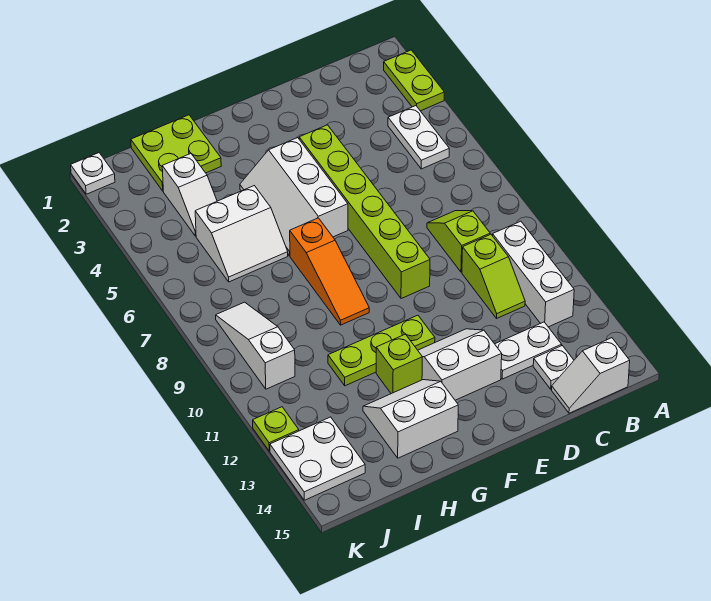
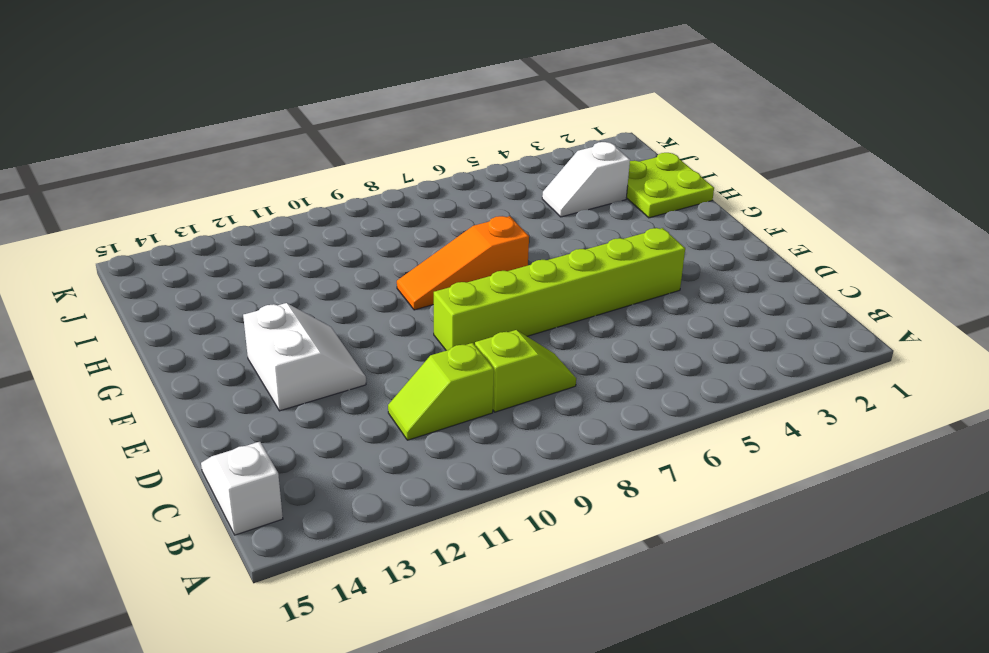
none -> lime plate A2:A3 level 1
none -> white plate B4:B5 level 1
none -> white brick B10:B12 level 1

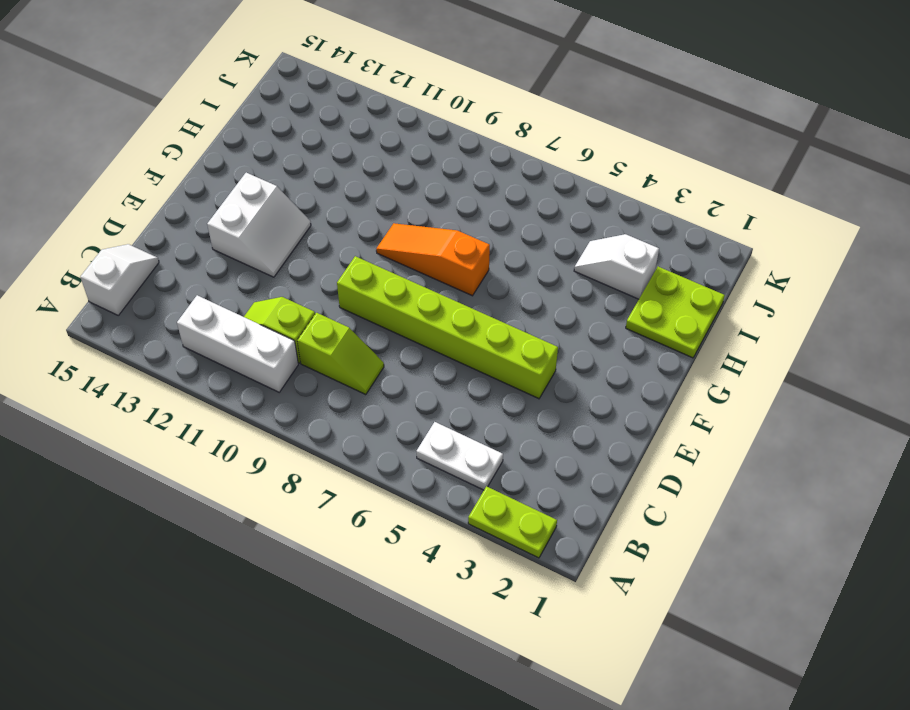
none -> white plate C13:D13 level 1
none -> white plate C14 level 1
none -> white slope F4:G6 level 1 top F

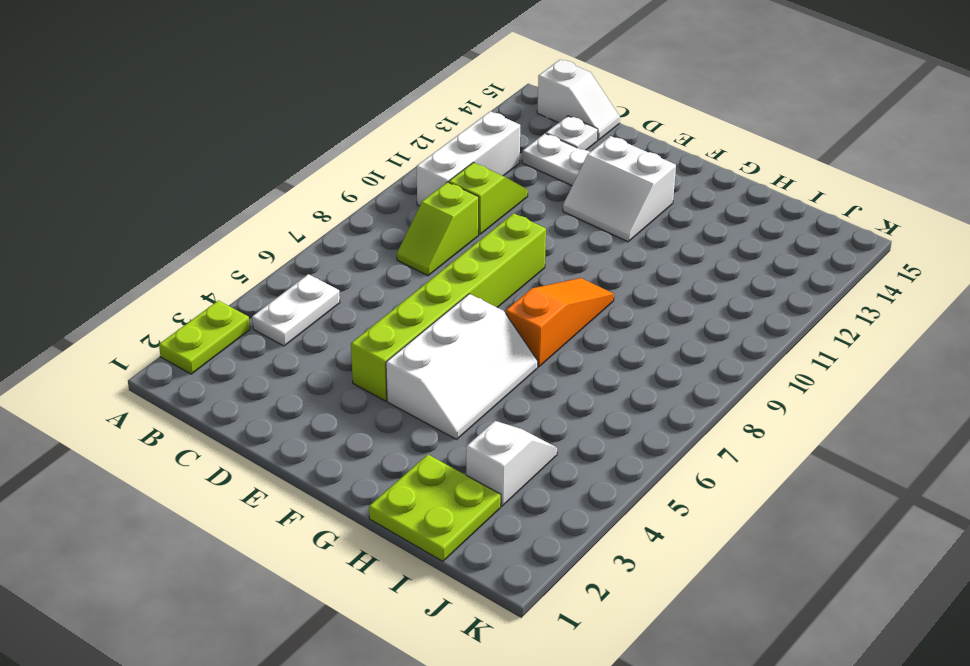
none -> lime plate F11:H11 level 1
none -> lime brick G12 level 1
none -> white slope G13:H14 level 1 top 14

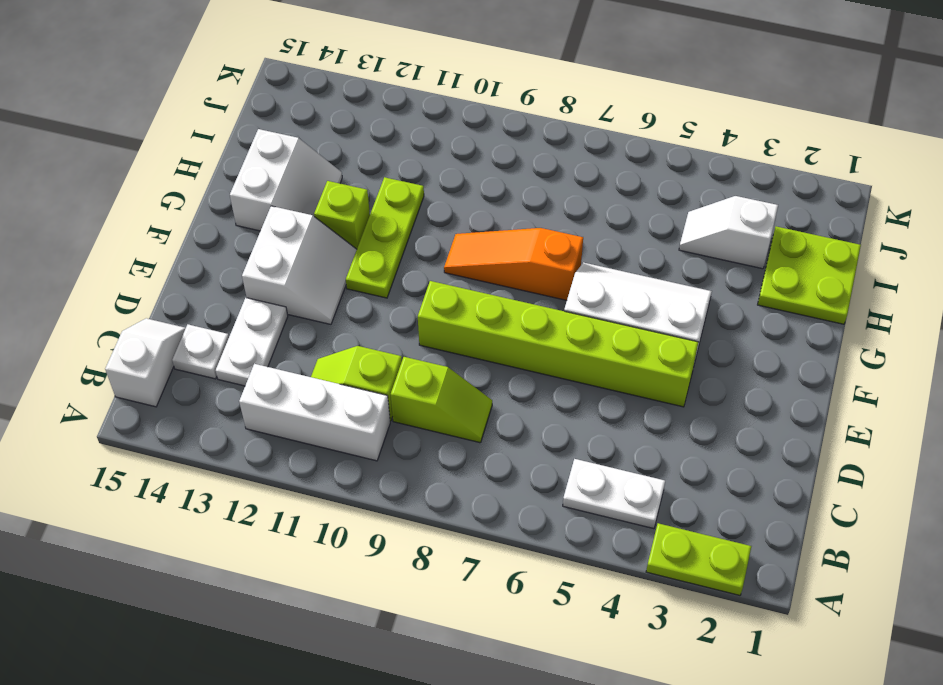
none -> white slope H5:I6 level 1 top 5
none -> white slope J8:J10 level 1 top 10
none -> white plate J13:K14 level 1

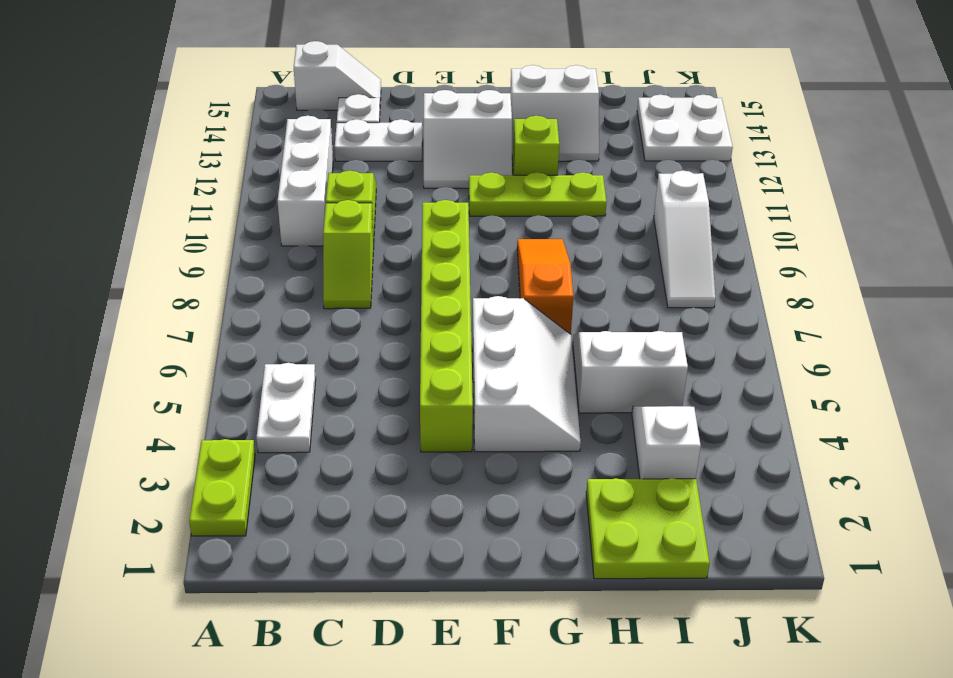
none -> white plate K1 level 1
none -> lime plate K12 level 1

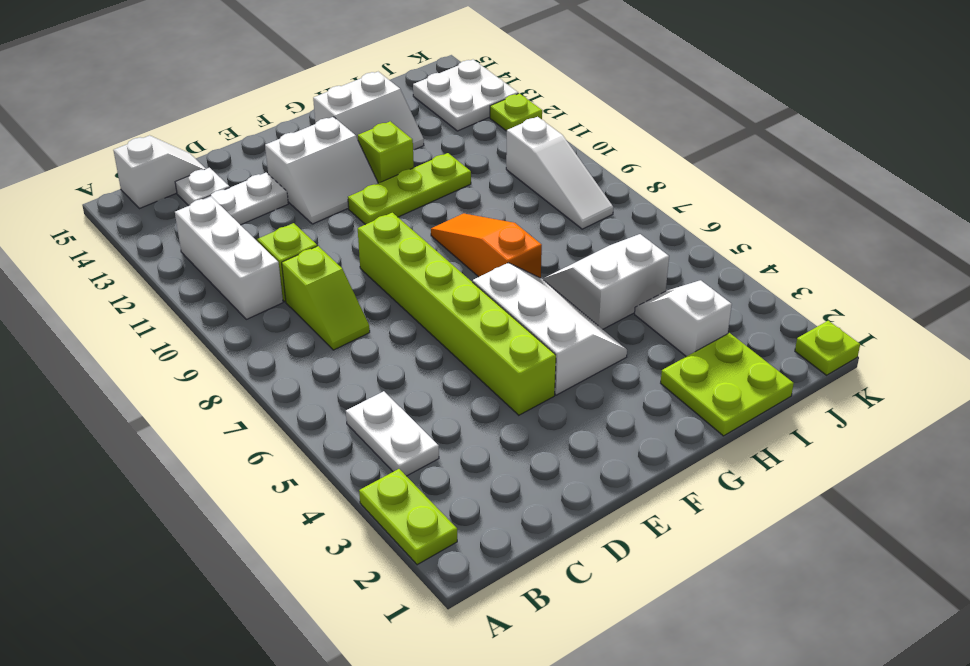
lime plate K1 level 1 -> white plate K1 level 1

